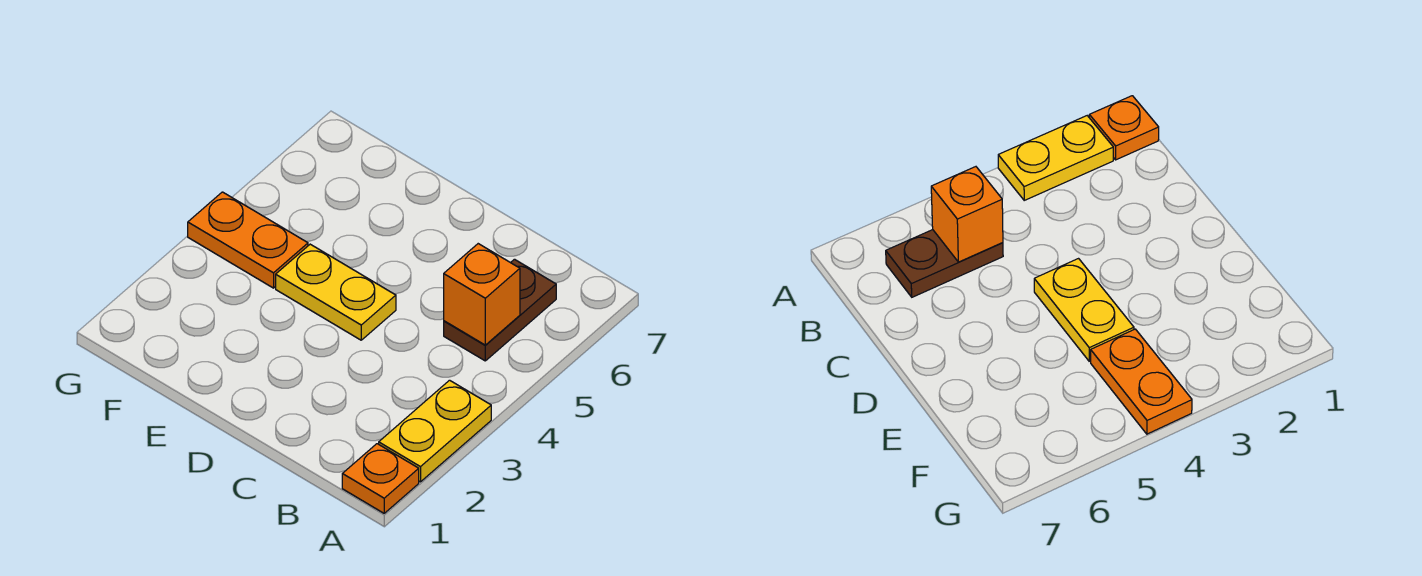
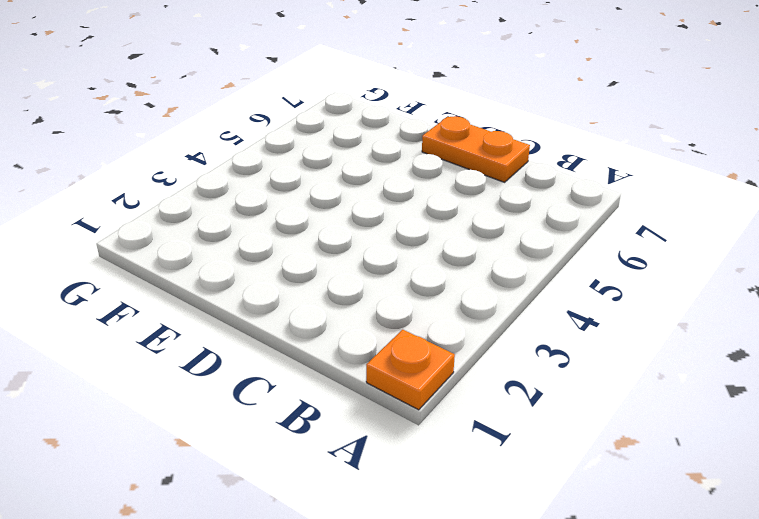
orange plate C7:D7 level 1 -> orange plate F4:G4 level 1
none -> yellow plate A2:A3 level 1
none -> brown plate B5:B6 level 1

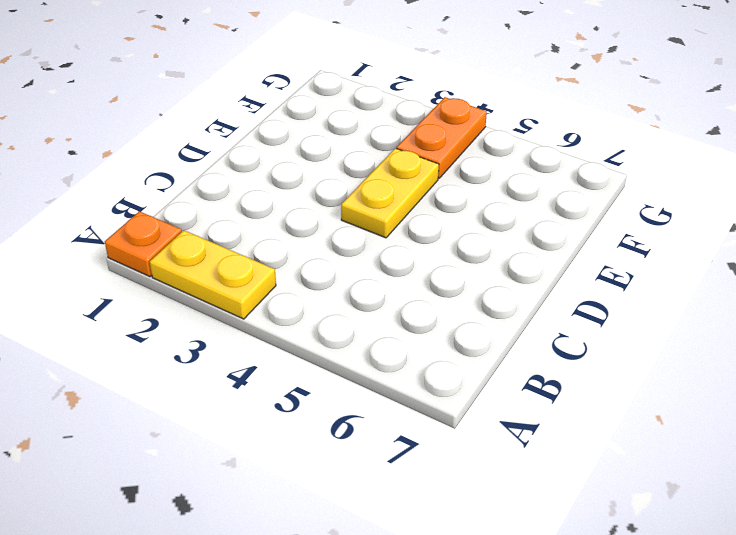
none -> brown plate B5:B6 level 1
none -> orange brick B5 level 2

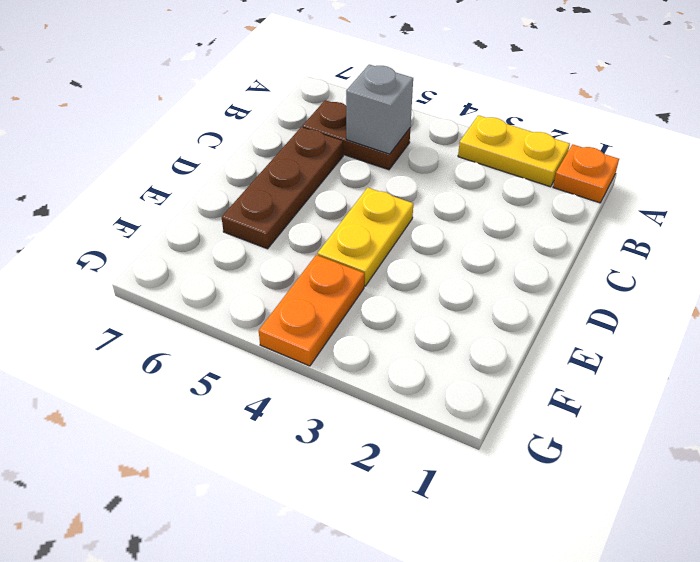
grey brick B5 level 2 -> orange brick B5 level 2
brown plate C6:E6 level 1 -> none

